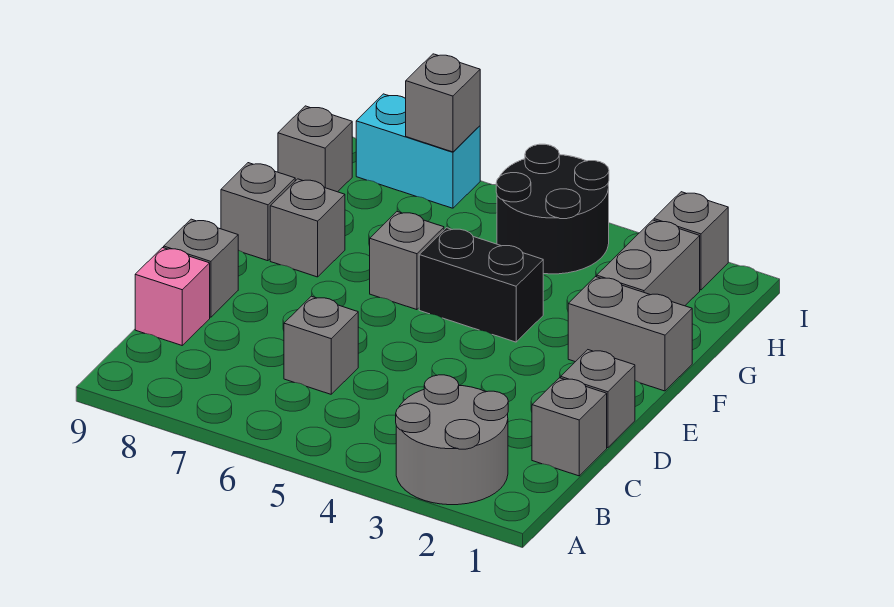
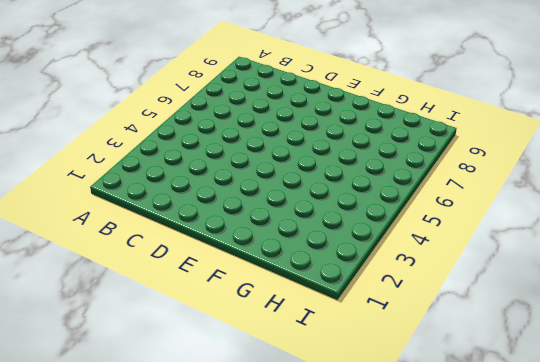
none -> grey round brick A2:B3 level 1
none -> grey brick C1 level 1
none -> grey brick C6 level 1

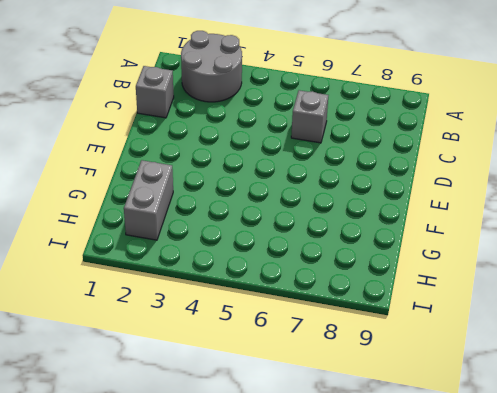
none -> pink brick C9 level 1
none -> grey brick D1 level 1
none -> grey brick D9 level 1

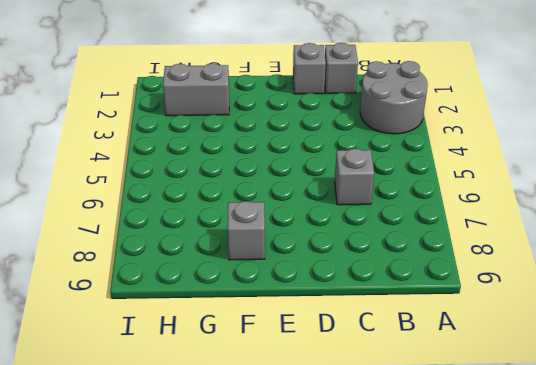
none -> pink brick C9 level 1
none -> grey brick D9 level 1
none -> grey brick F1:F2 level 1

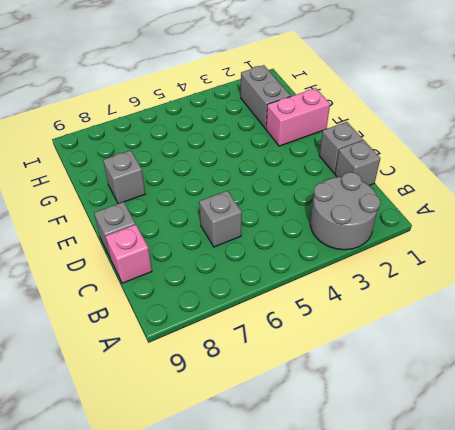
pink brick F1:F2 level 1 -> grey brick F1:F2 level 1
none -> black brick F4:F5 level 1
none -> grey brick F6 level 1
none -> grey brick F9 level 1

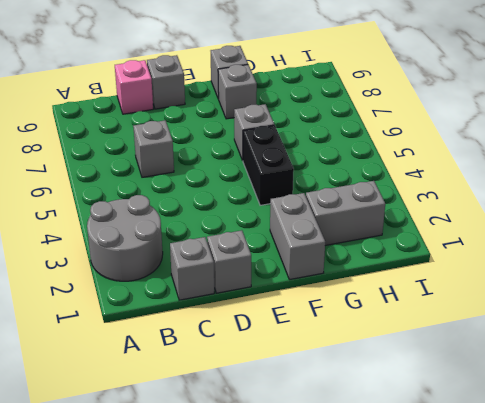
none -> black round brick H4:I5 level 1
none -> grey brick H9 level 1
none -> grey brick I2 level 1

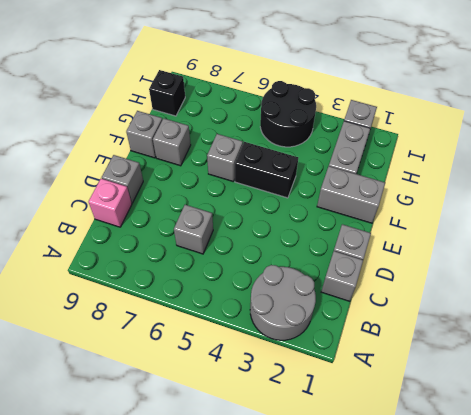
black brick H9 level 1 -> grey brick H9 level 1
none -> cyan brick I7:I8 level 1
none -> grey brick I7 level 2

